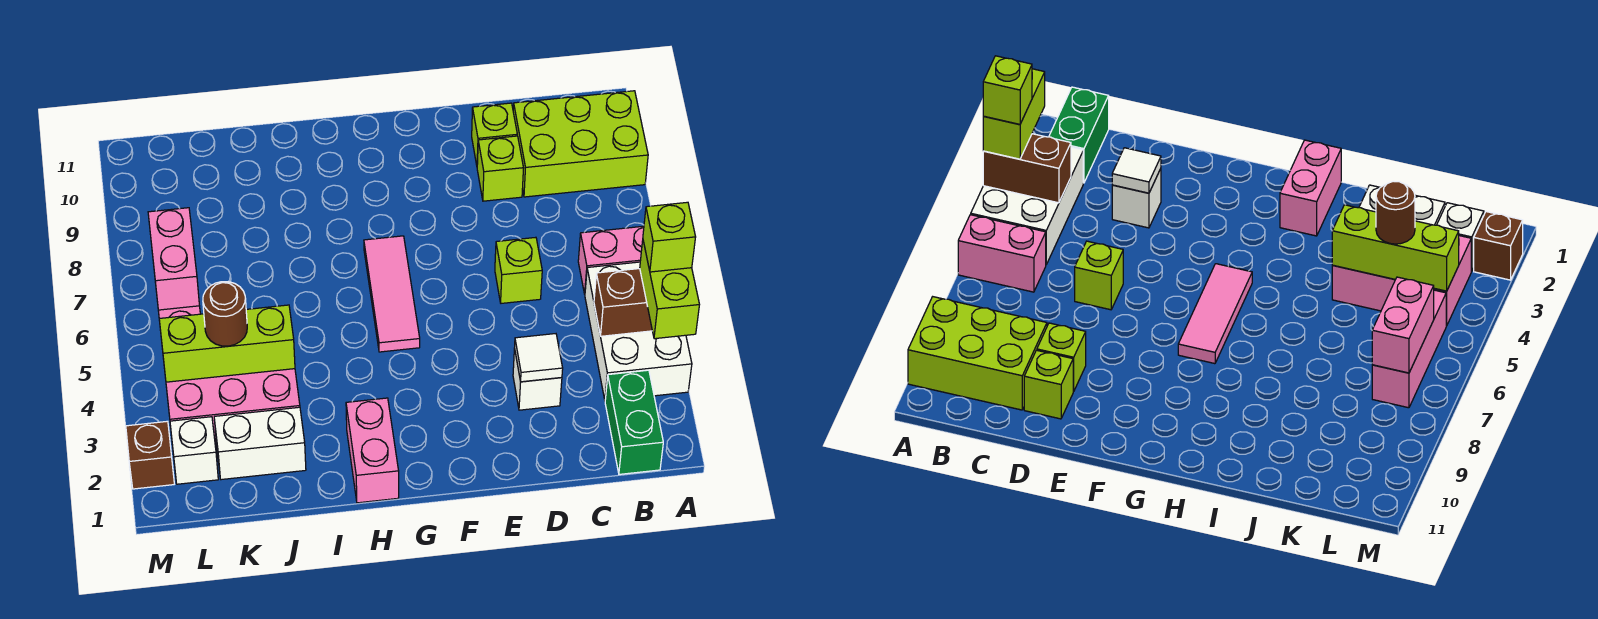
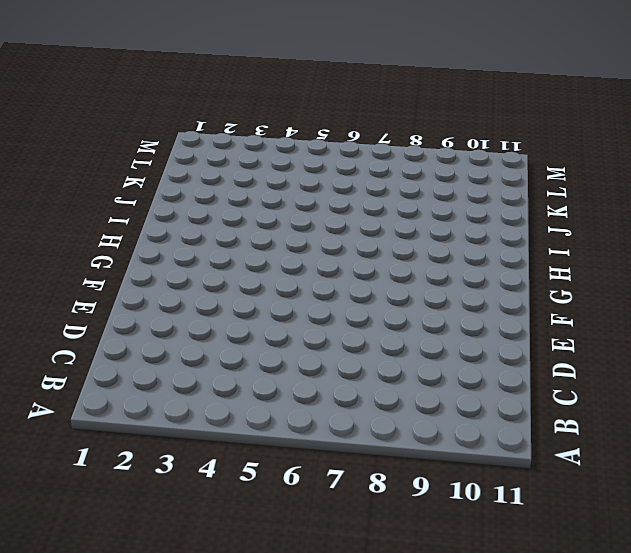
none -> white brick A3:B5 level 1
none -> pink brick A6:B6 level 1
none -> lime brick A9:C10 level 1

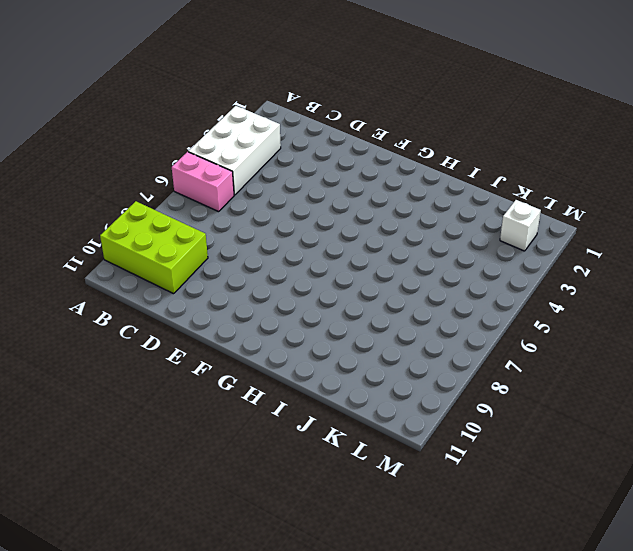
none -> green brick B1:B2 level 1
none -> white brick D3 level 1
none -> lime brick D6 level 1

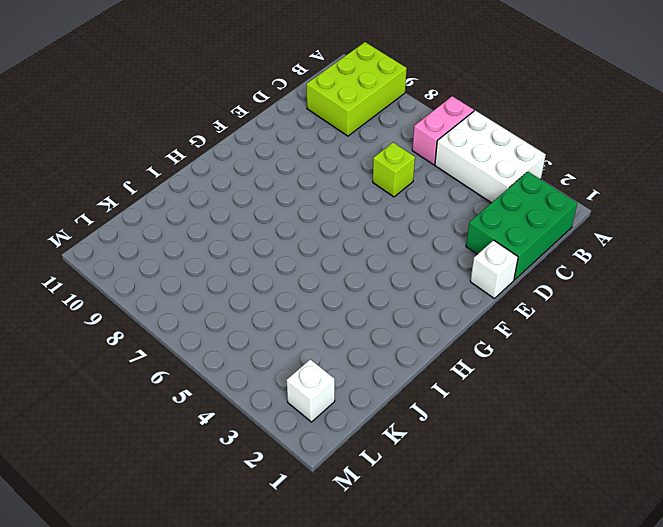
green brick B1:D2 level 1 -> green brick B1:B2 level 1
white brick E1 level 1 -> white brick D3 level 1
none -> lime brick D9 level 1
none -> lime brick D10 level 1
none -> pink tile G5:G7 level 1

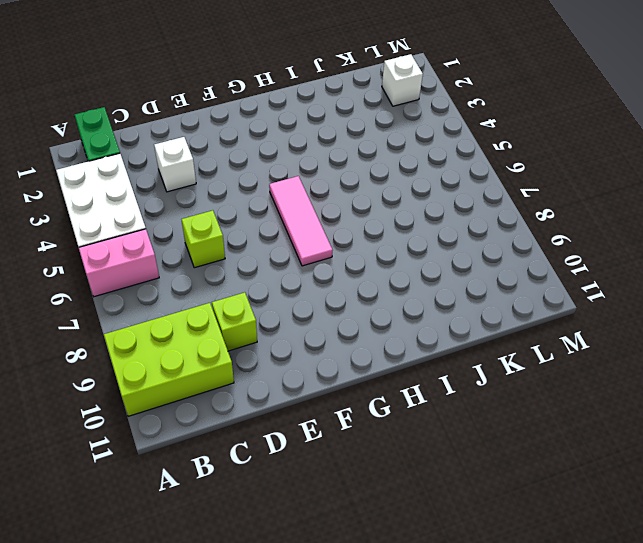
none -> lime brick D10 level 1
none -> pink brick H1:H2 level 1
none -> white brick J2:K2 level 1

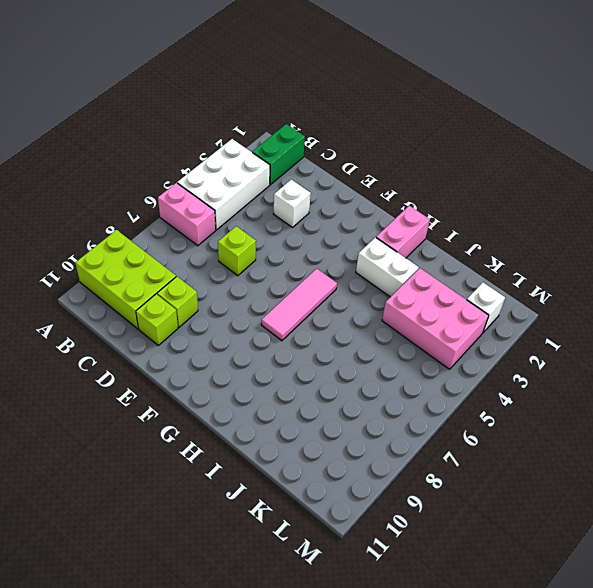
white brick H3:I3 level 1 -> white brick J2:K2 level 1
none -> pink brick L5:L7 level 1
none -> brown brick M2 level 1
none -> brown brick A4:B4 level 2

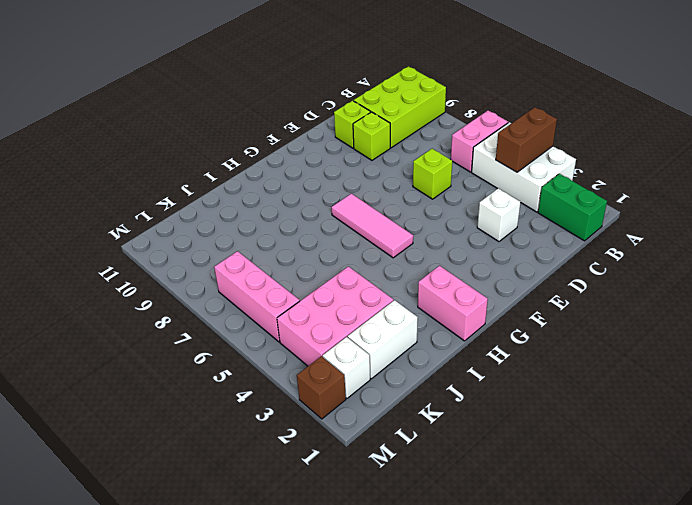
none -> white tile D3 level 2
none -> lime brick J4:L4 level 2
none -> pink brick L6:L7 level 2

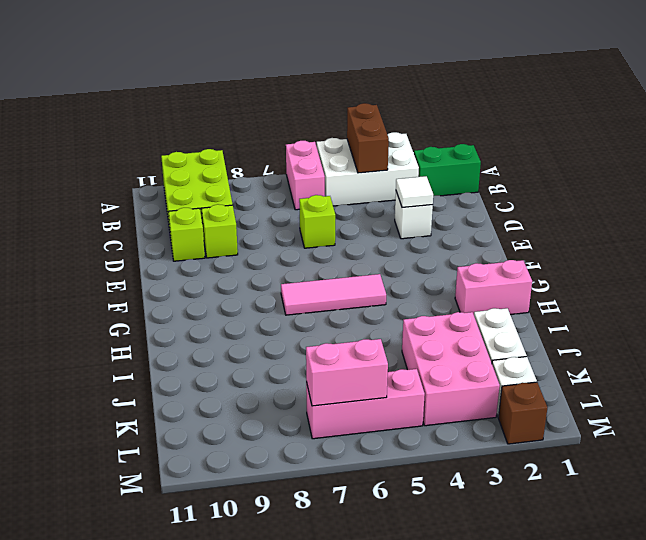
none -> lime brick J4:L4 level 2
none -> lime brick A3:A4 level 3
none -> brown round brick K4 level 3

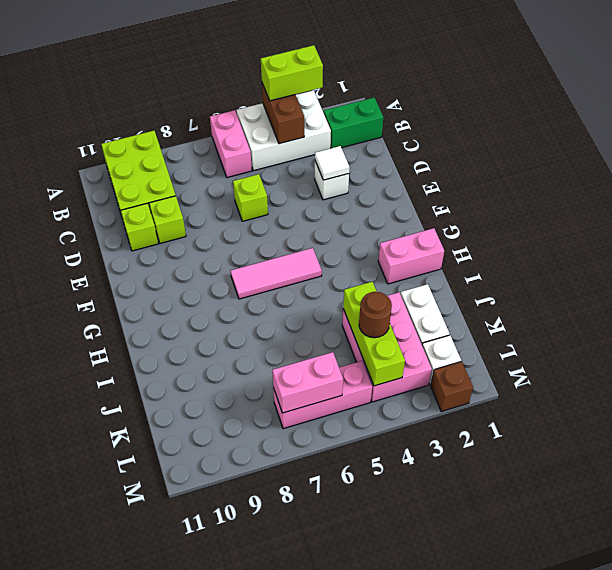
none -> lime brick A4 level 4

